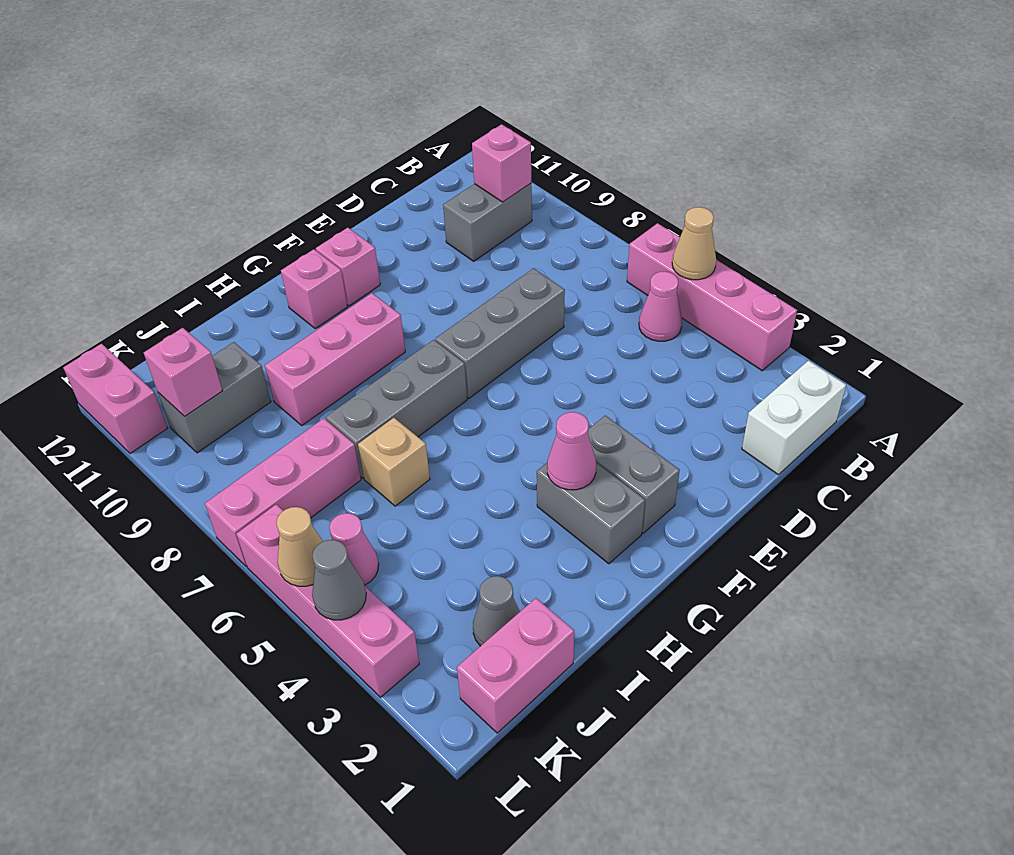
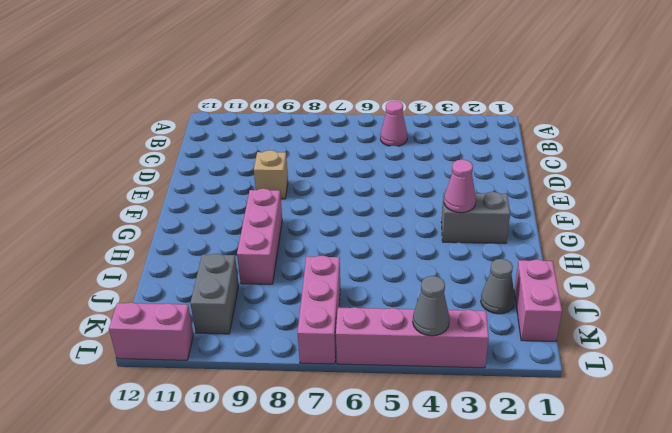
tan brick E9 level 1 -> tan brick I6 level 1
none -> pink brick A3:A6 level 1
none -> white brick B1:C1 level 1
none -> grey brick B10:C10 level 1

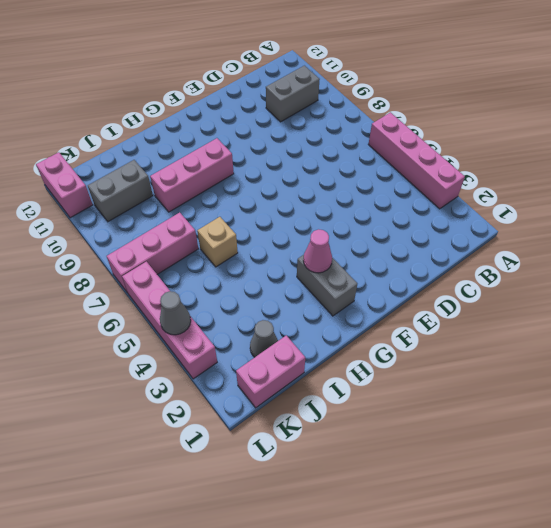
none -> white brick B1:C1 level 1
none -> pink cone B5 level 1
none -> grey brick D7:F7 level 1

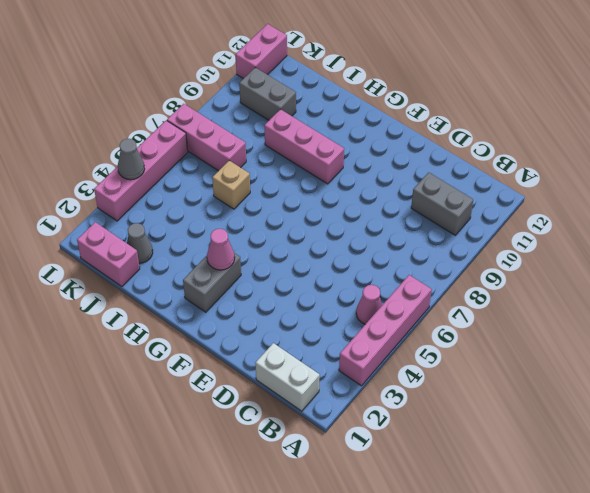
none -> grey brick D7:F7 level 1
none -> grey brick F2:F3 level 1
none -> pink brick F11 level 1

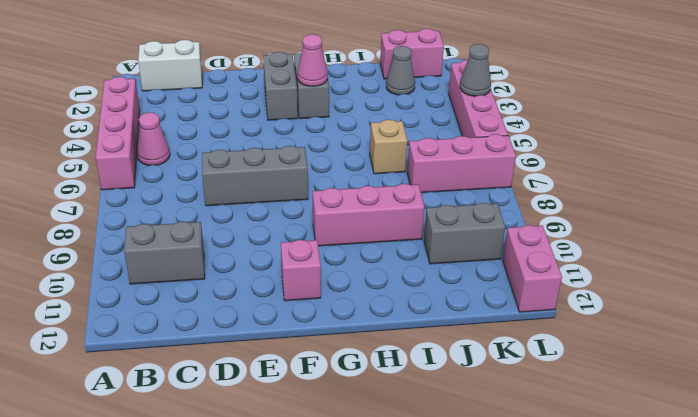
none -> grey brick G7:I7 level 1
none -> pink brick G11 level 1
none -> pink cone K5 level 1

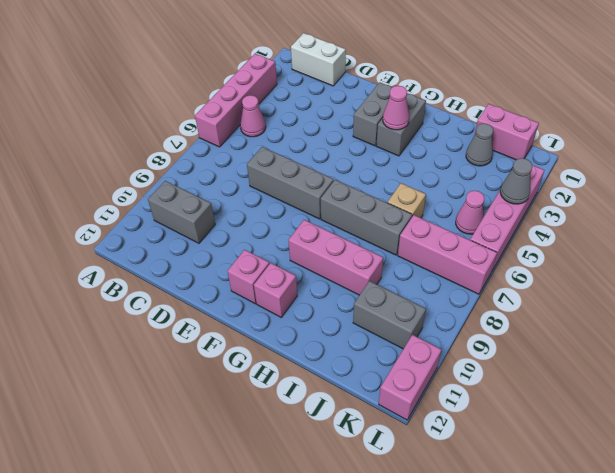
none -> tan cone A5 level 2
none -> pink brick B10 level 2
none -> pink brick K10 level 2

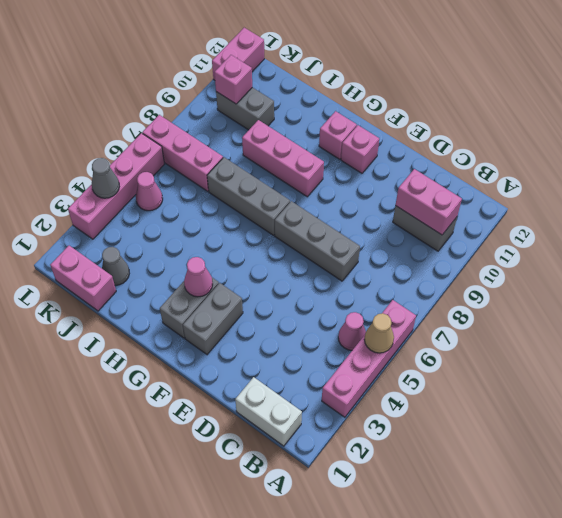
pink brick B10:C10 level 2 -> pink brick B10 level 2
none -> tan brick I6 level 1
none -> tan cone L5 level 2

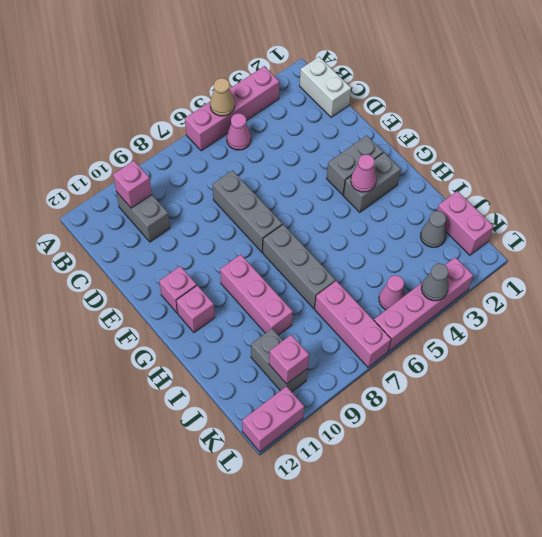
none -> tan brick I6 level 1
none -> tan cone L5 level 2

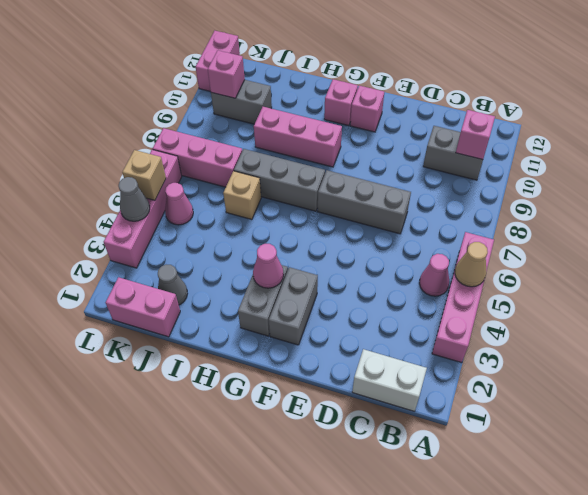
tan brick L5 level 2 -> tan cone L5 level 2

